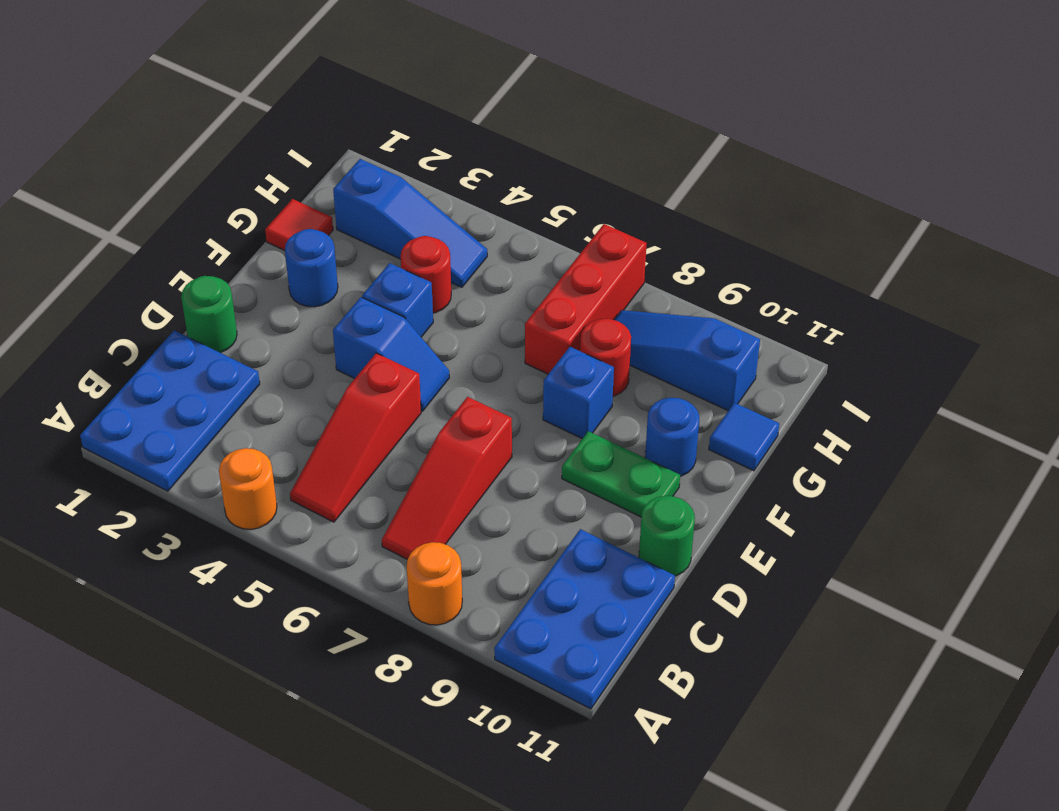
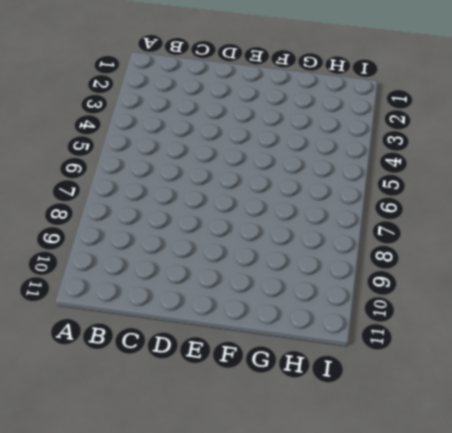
none -> blue plate A1:C2 level 1
none -> orange round brick A4 level 1
none -> orange round brick A8 level 1

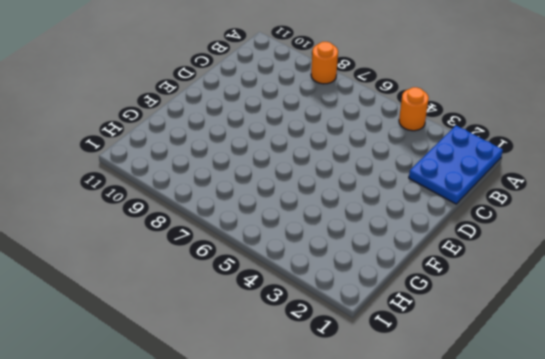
none -> blue plate A10:C11 level 1
none -> red slope B5:D5 level 1 top D
none -> red slope B7:D7 level 1 top D

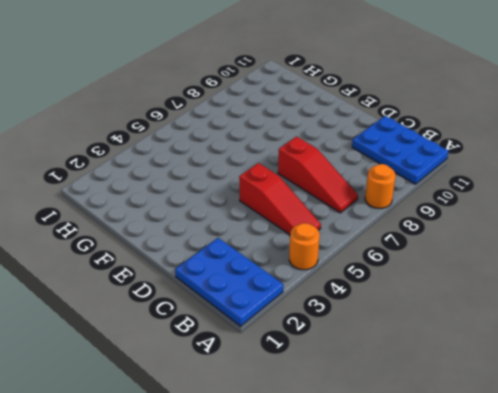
none -> green round brick D1 level 1
none -> green round brick D11 level 1
none -> blue slope E4:E5 level 1 top 4

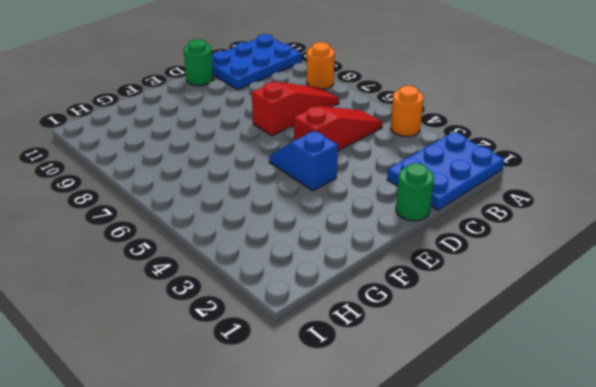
none -> green plate E9:E10 level 1
none -> blue round brick F2 level 1
none -> blue brick F4 level 1

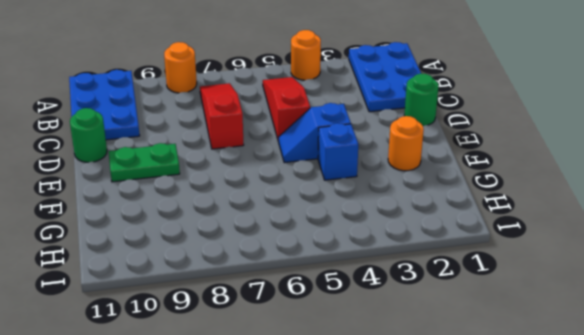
orange round brick F2 level 1 -> blue round brick F2 level 1
none -> blue brick F8 level 1
none -> blue round brick F10 level 1
none -> red tile G1 level 1

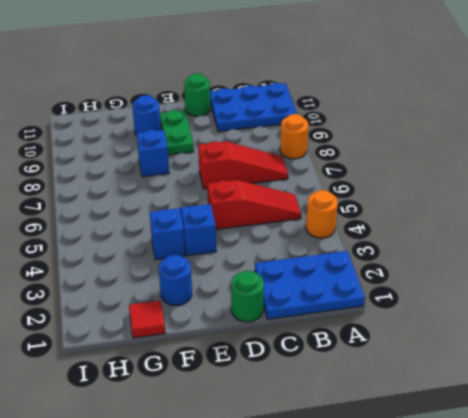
none -> red round brick G4 level 1
none -> red brick G7:I7 level 1
none -> red round brick G8 level 1

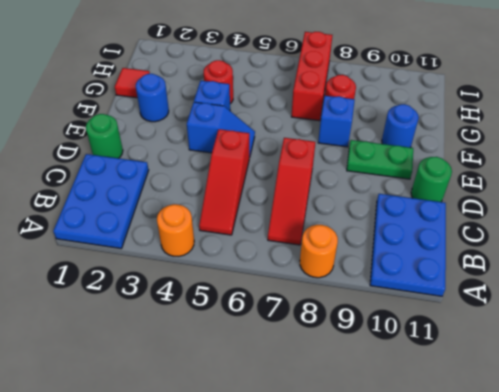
none -> blue tile G11 level 1
none -> blue slope H2:H4 level 1 top 2
none -> blue slope H8:H10 level 1 top 10

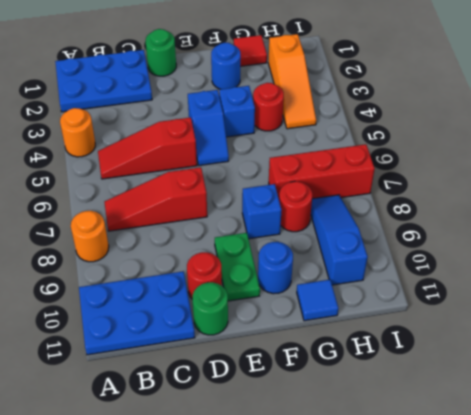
red round brick D10 level 1 -> none
orange slope H2:H4 level 1 top 2 -> blue slope H2:H4 level 1 top 2

